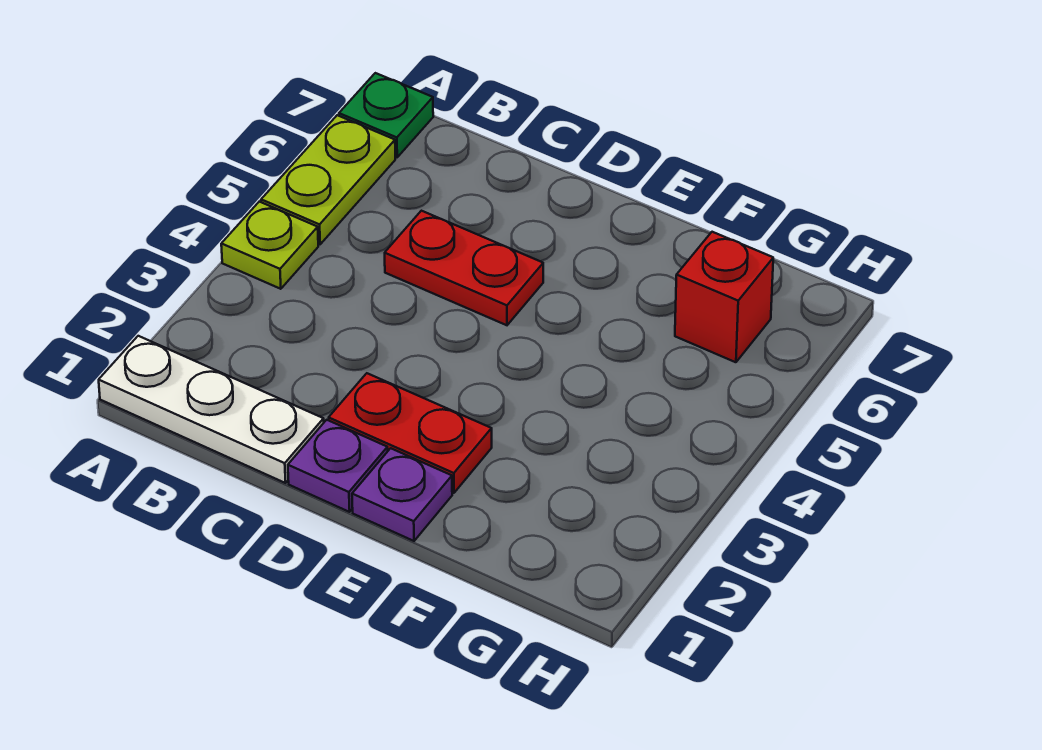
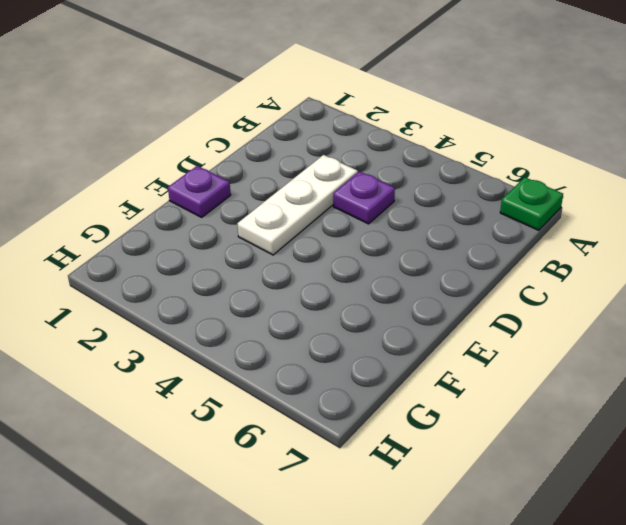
white plate C3:E3 level 1 -> white plate A1:C1 level 1
purple plate C4 level 1 -> purple plate D1 level 1
none -> lime plate A4 level 1
none -> lime plate A5:A6 level 1

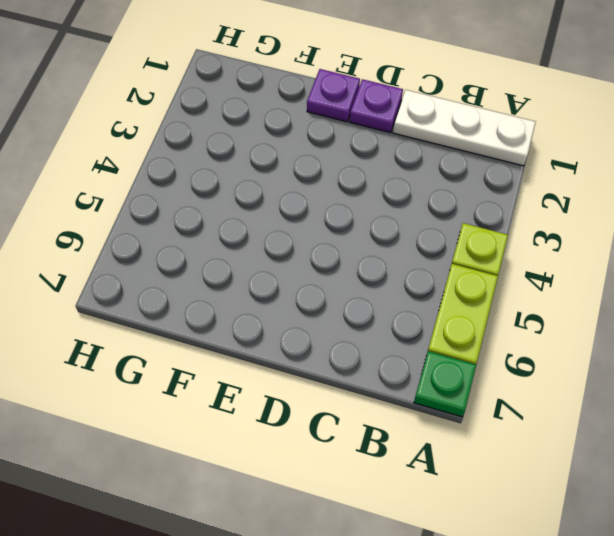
none -> red plate C5:D5 level 1
none -> red plate D2:E2 level 1

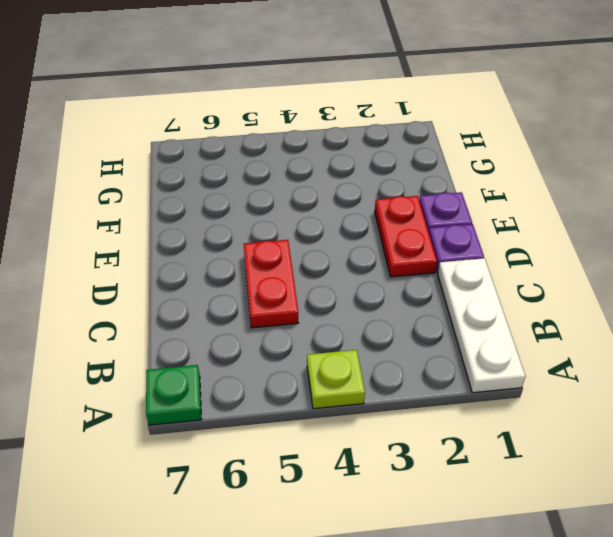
none -> lime plate A5:A6 level 1
none -> red brick G6 level 1

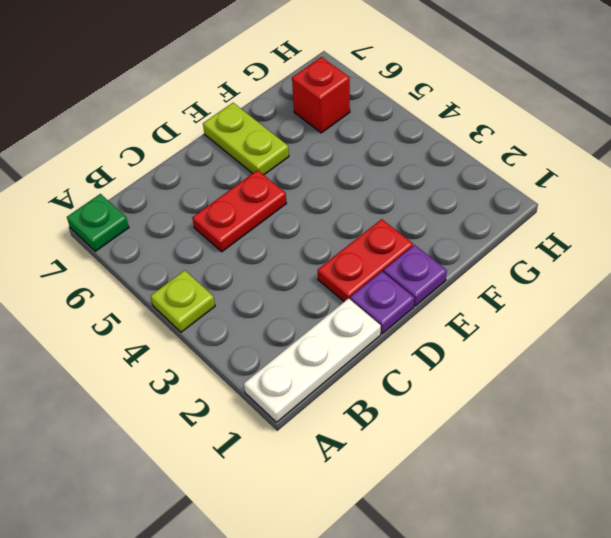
lime plate E6:E7 level 1 -> lime plate A5:A6 level 1

